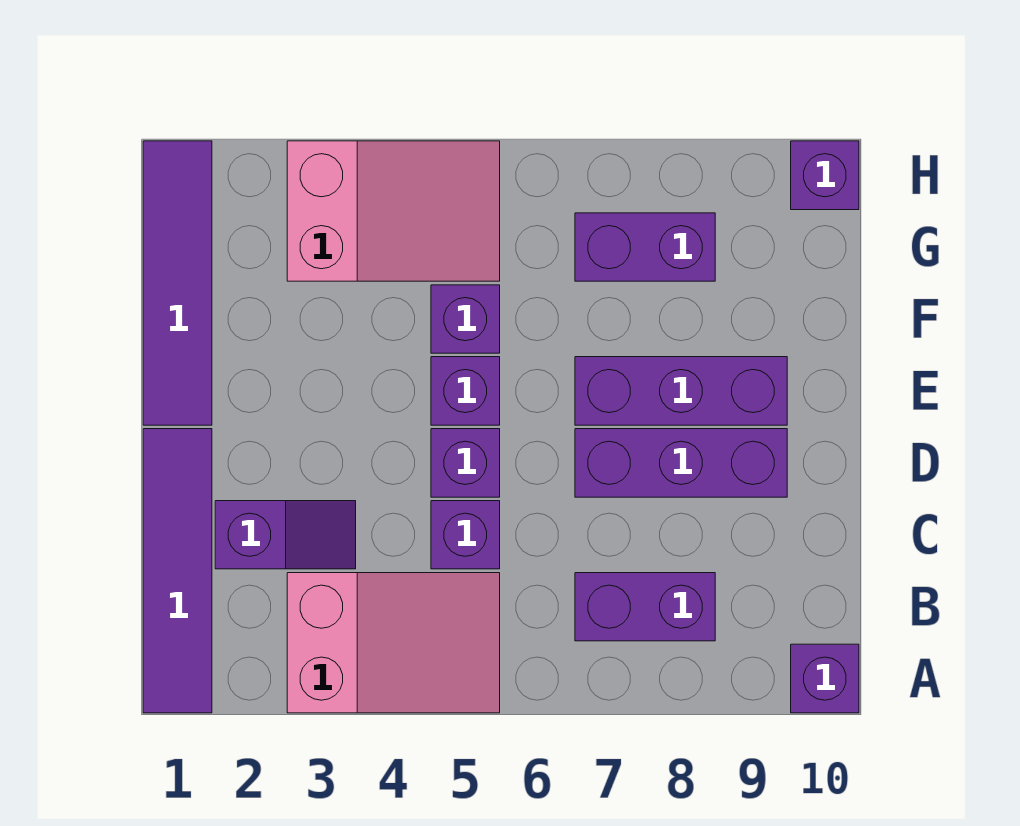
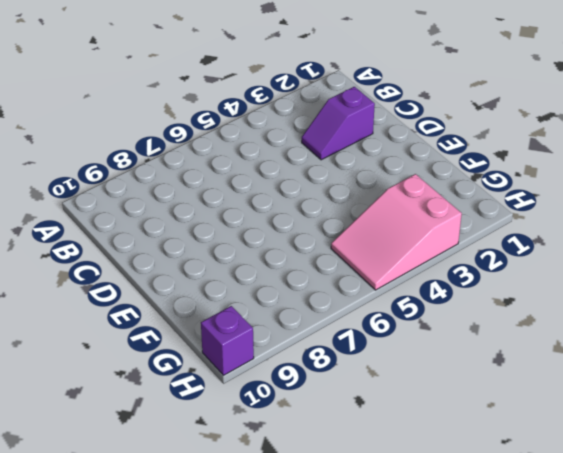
none -> purple tile A1:D1 level 1
none -> pink slope A3:B5 level 1 top 3
none -> purple brick A10 level 1

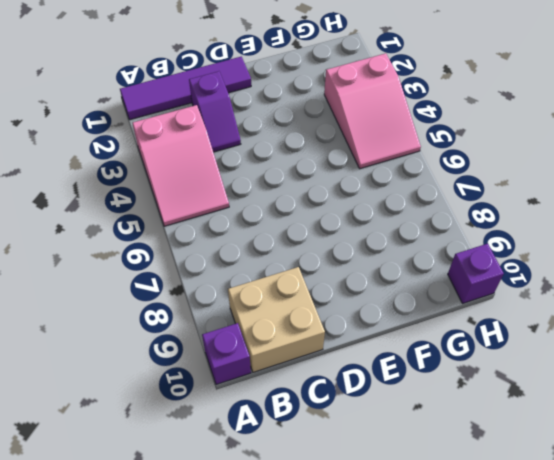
tan brick B9:C10 level 1 -> none
none -> purple brick B7:B8 level 1
none -> purple brick C5 level 1
none -> purple brick D5 level 1

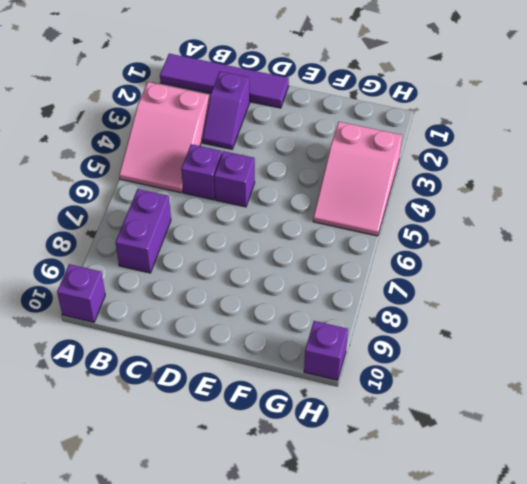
none -> purple brick D7:D9 level 1
none -> purple tile E1:H1 level 1
none -> purple brick E5 level 1

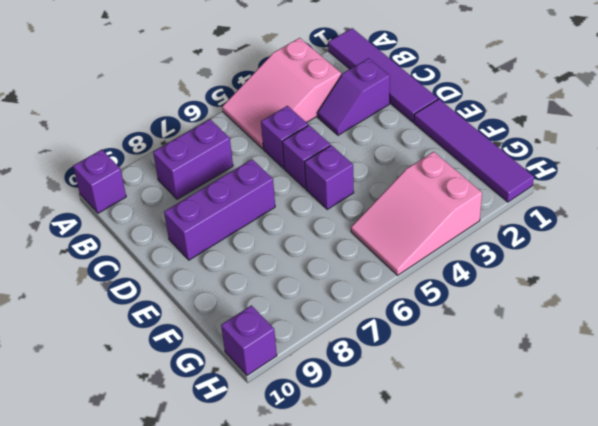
none -> purple brick E7:E9 level 1
none -> purple brick F5 level 1
none -> purple brick G7:G8 level 1

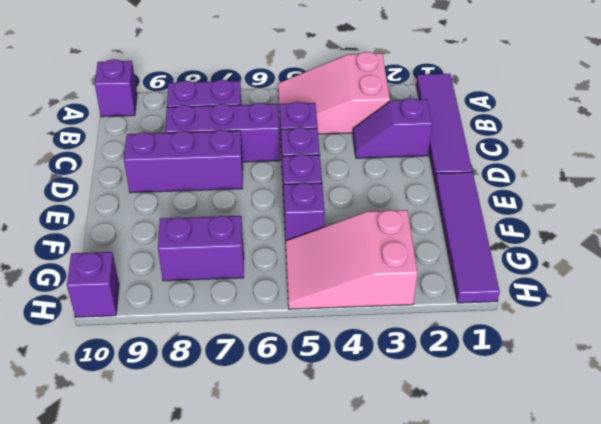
purple brick C6:C8 level 1 -> purple brick E7:E9 level 1

